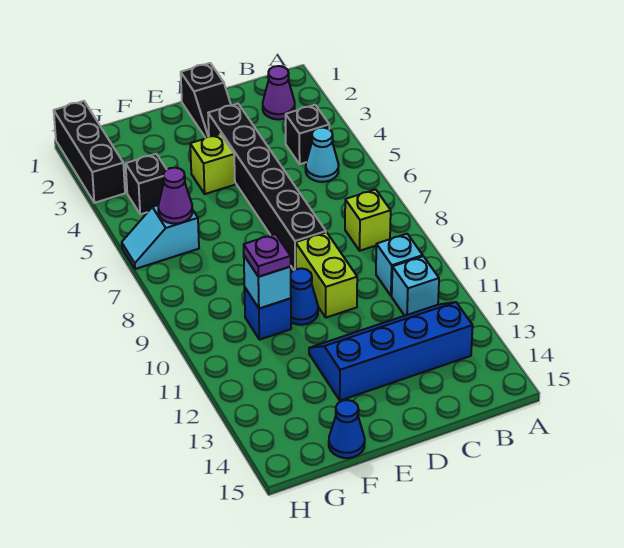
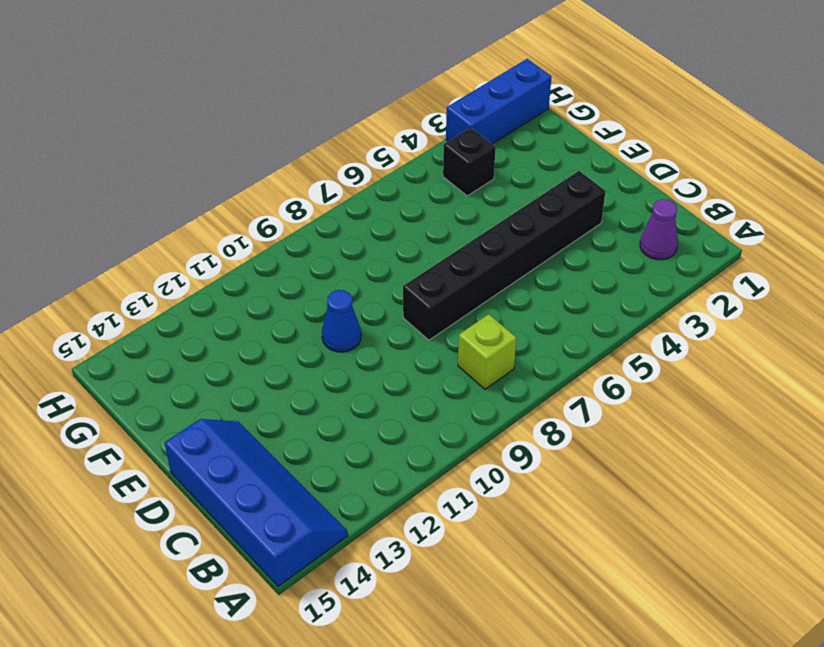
blue slope A14:D15 level 1 top 15 -> blue slope B12:E13 level 1 top 13
blue brick H1:H3 level 1 -> black brick H1:H3 level 1
none -> black brick B4 level 1
none -> cyan cone B5 level 1
none -> cyan brick B10 level 1

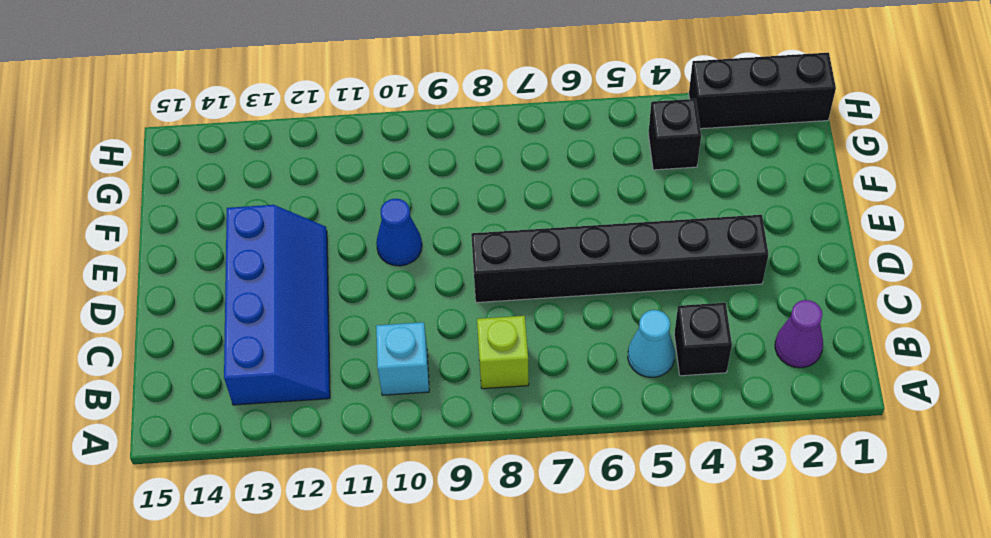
none -> cyan brick B11 level 1
none -> black slope D1:D2 level 1 top 1
none -> lime brick D9:D10 level 1

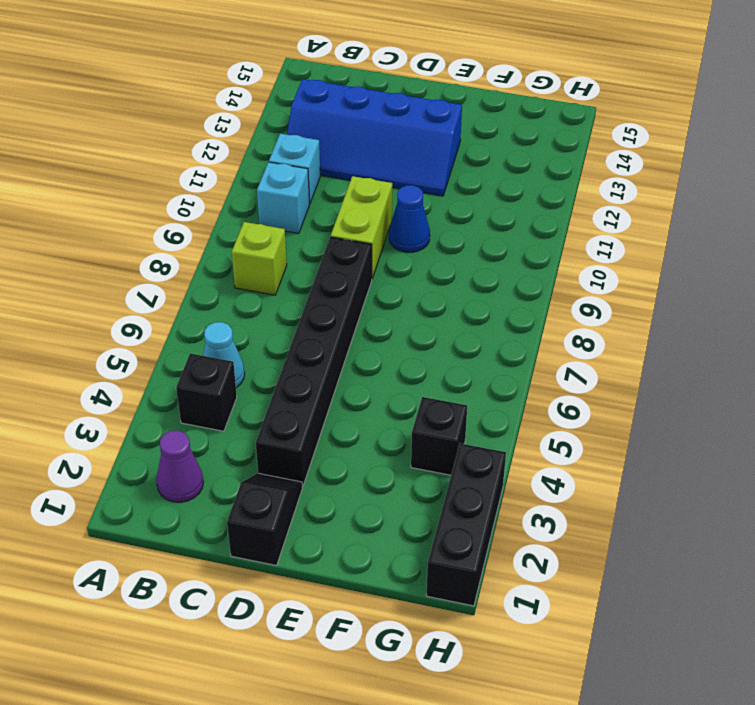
none -> lime brick E4 level 1
none -> blue brick F10 level 1
none -> blue cone F15 level 1

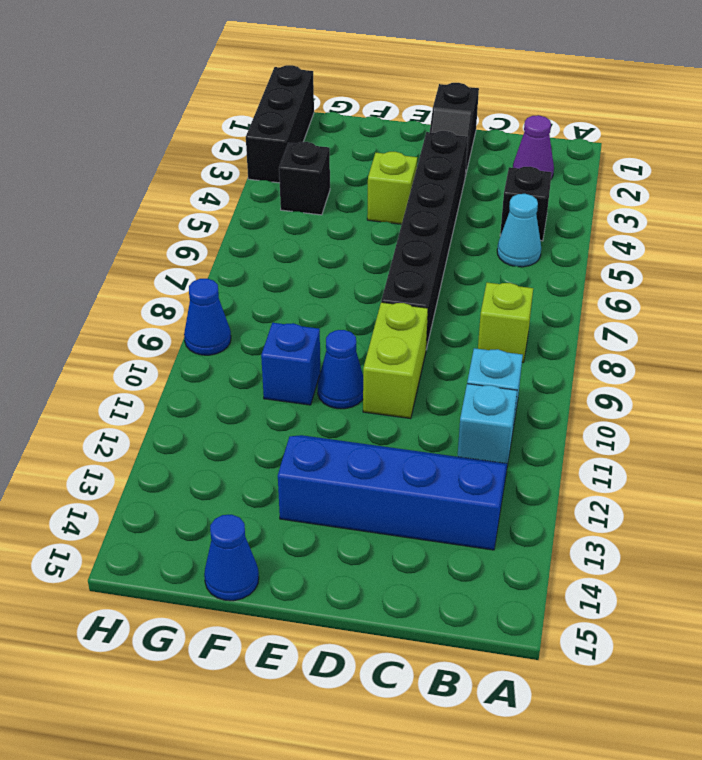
blue cone H9 level 1 -> none
none -> cyan slope G6:H6 level 1 top G
none -> cyan brick F10 level 2
none -> purple cone G6 level 2

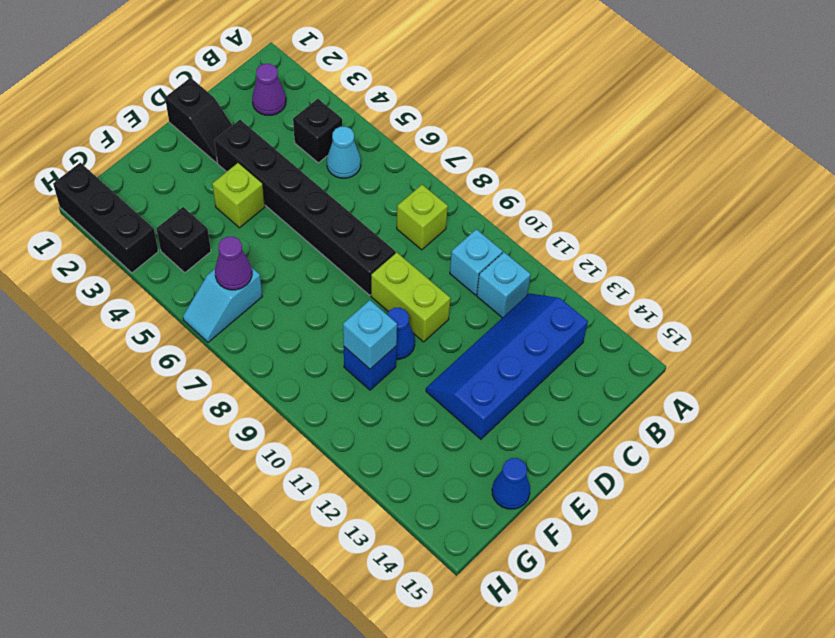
none -> purple plate F10 level 3

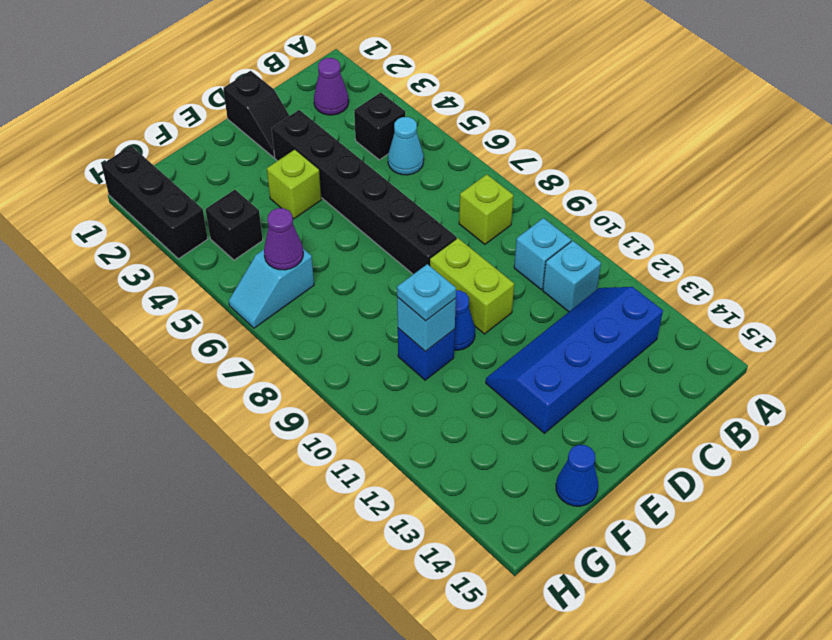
cyan plate F10 level 3 -> purple plate F10 level 3

